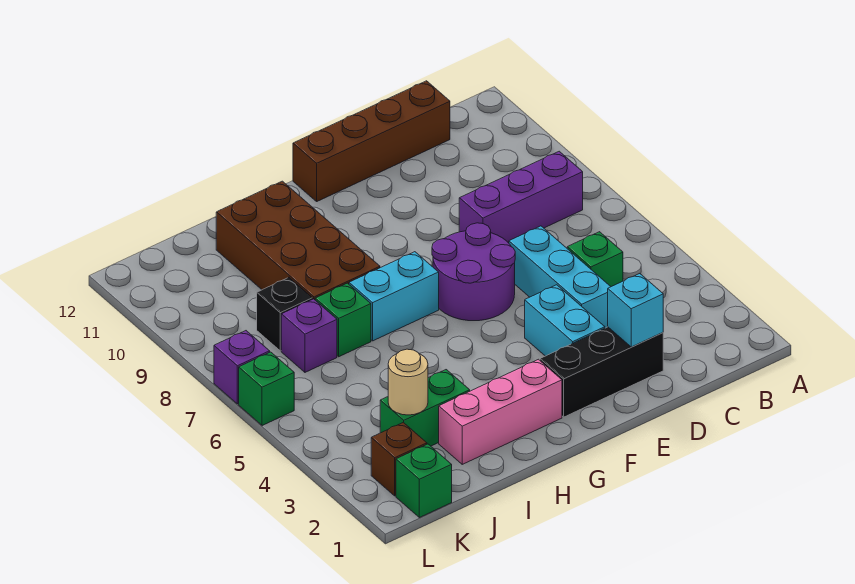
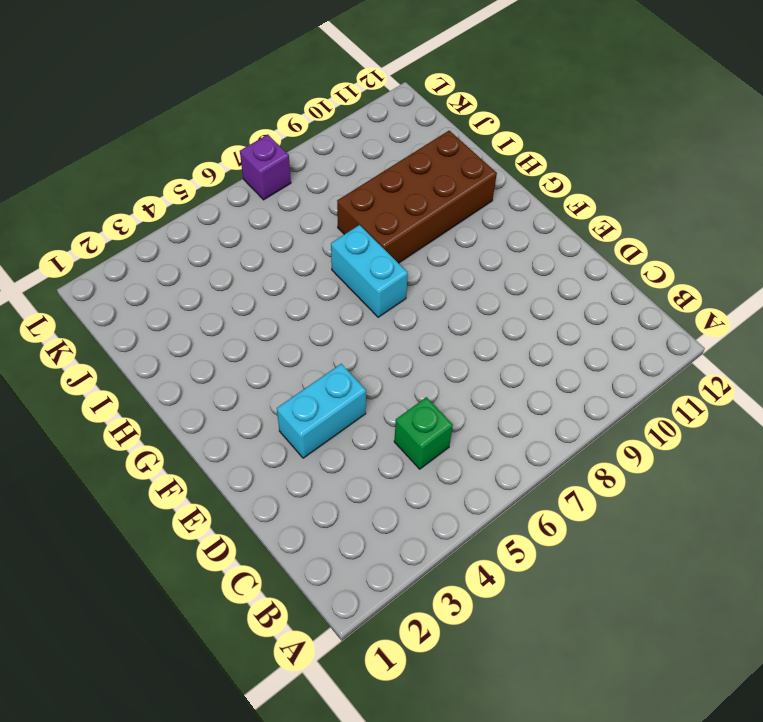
none -> purple brick B8:D8 level 1
none -> brown brick C12:F12 level 1
none -> black brick D2:F2 level 1

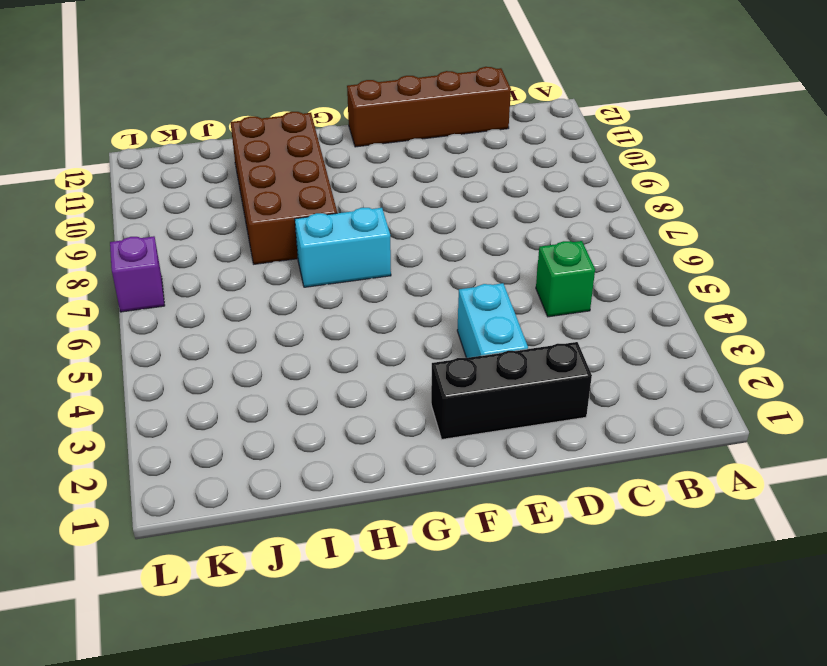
none -> purple brick B8:D8 level 1
none -> cyan brick D4:D6 level 1
none -> purple round brick E6:F7 level 1

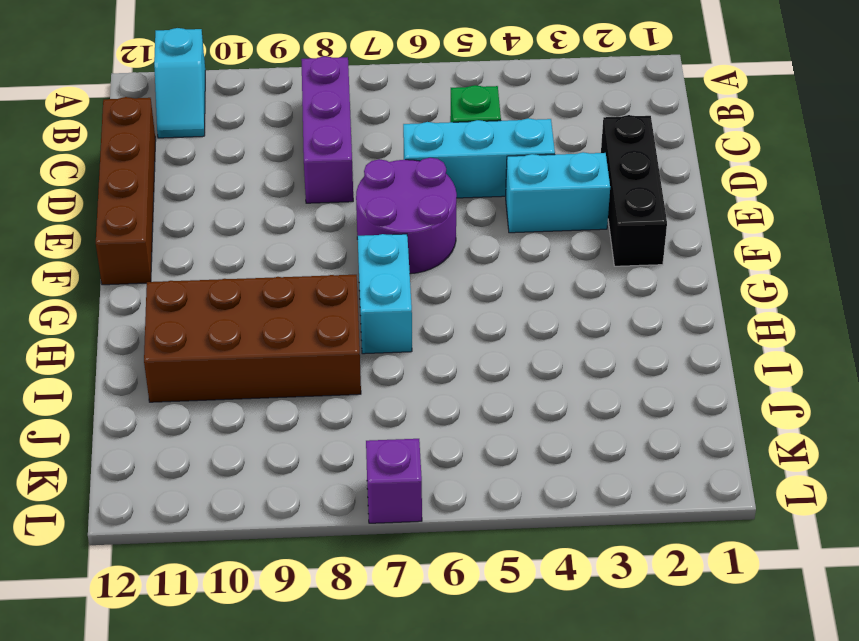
cyan slope A11:B11 level 1 top A -> none
none -> pink brick G2:I2 level 1
none -> green brick I3:J3 level 1
none -> green brick I7 level 1

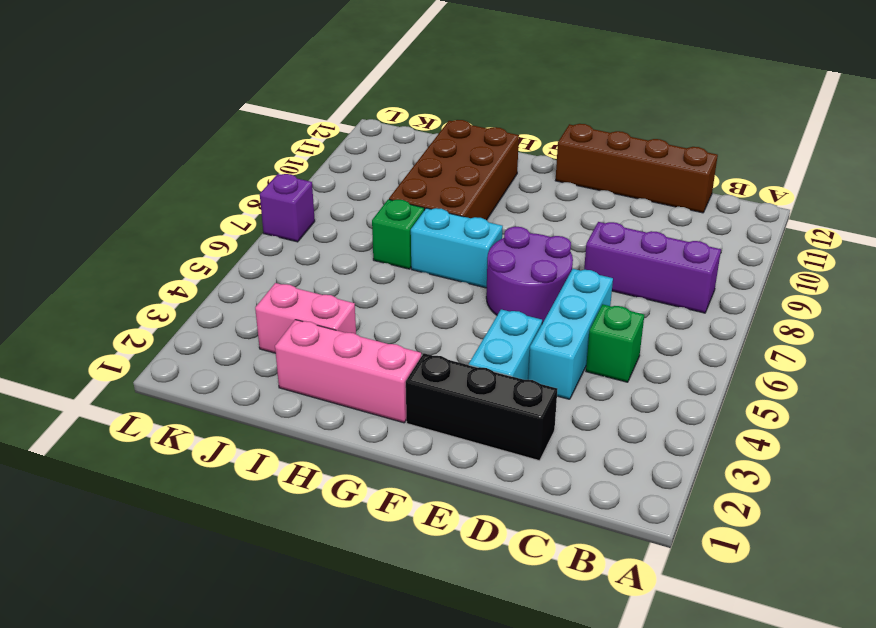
pink brick I3:J3 level 1 -> green brick I3:J3 level 1
none -> purple brick J7 level 1
none -> black brick J8 level 1
none -> green brick K1 level 1

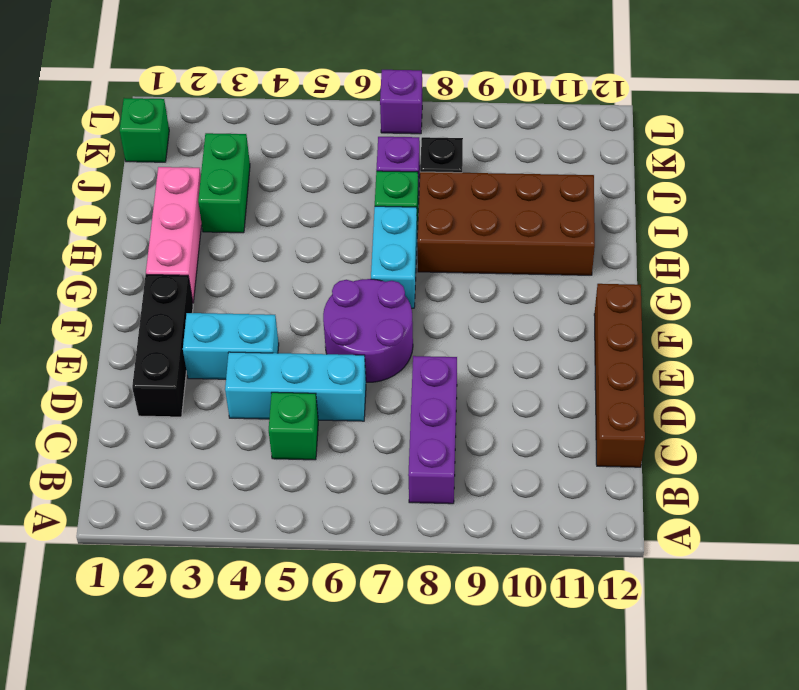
none -> brown brick K2 level 1
none -> green brick L6 level 1
none -> cyan brick D2 level 2

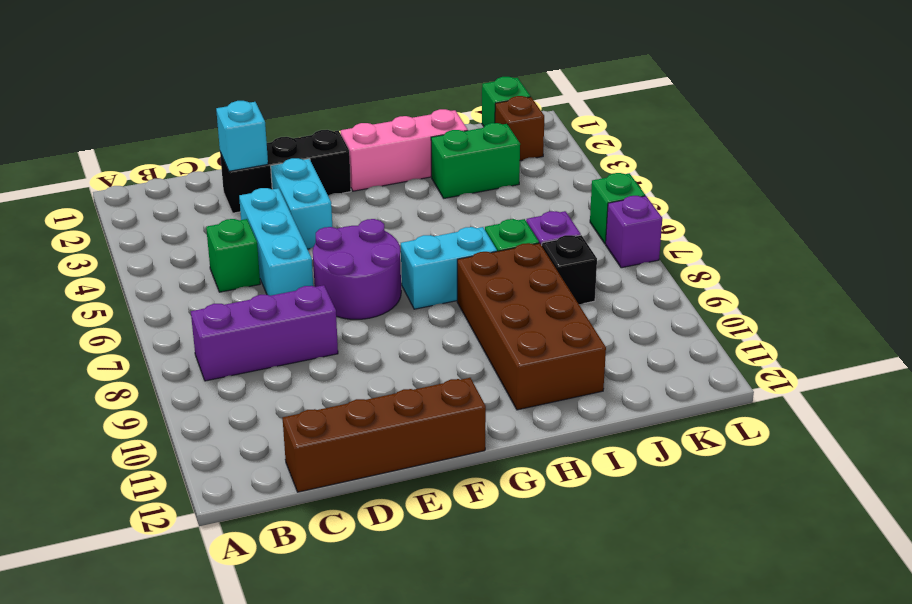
none -> tan round brick J3 level 2

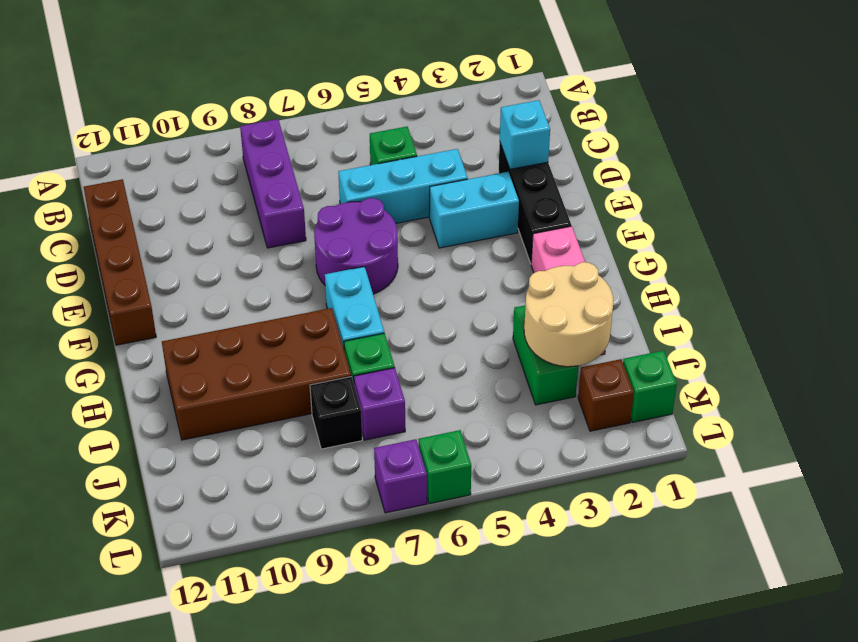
tan round brick I2:J3 level 2 -> tan round brick J3 level 2

